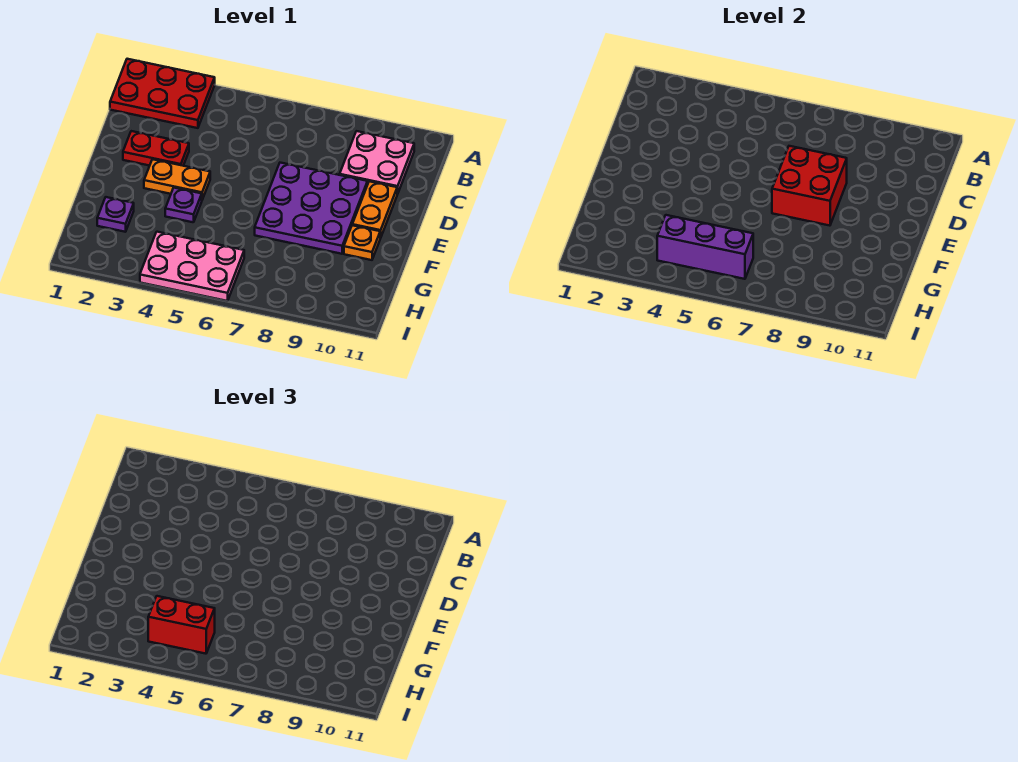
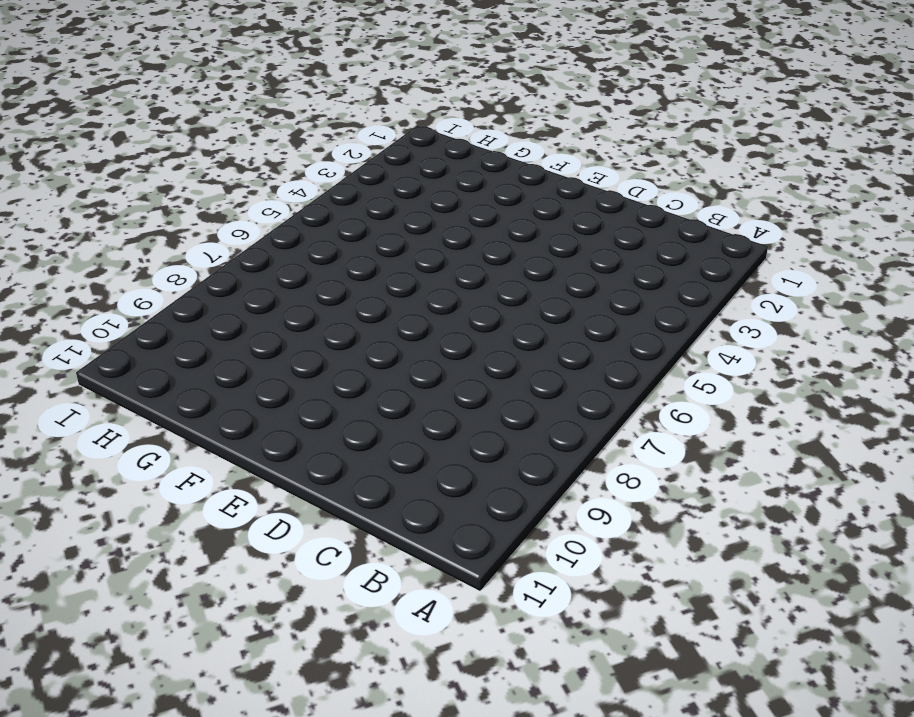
none -> red plate A1:B3 level 1
none -> pink plate B9:C10 level 1
none -> red plate D2:D3 level 1

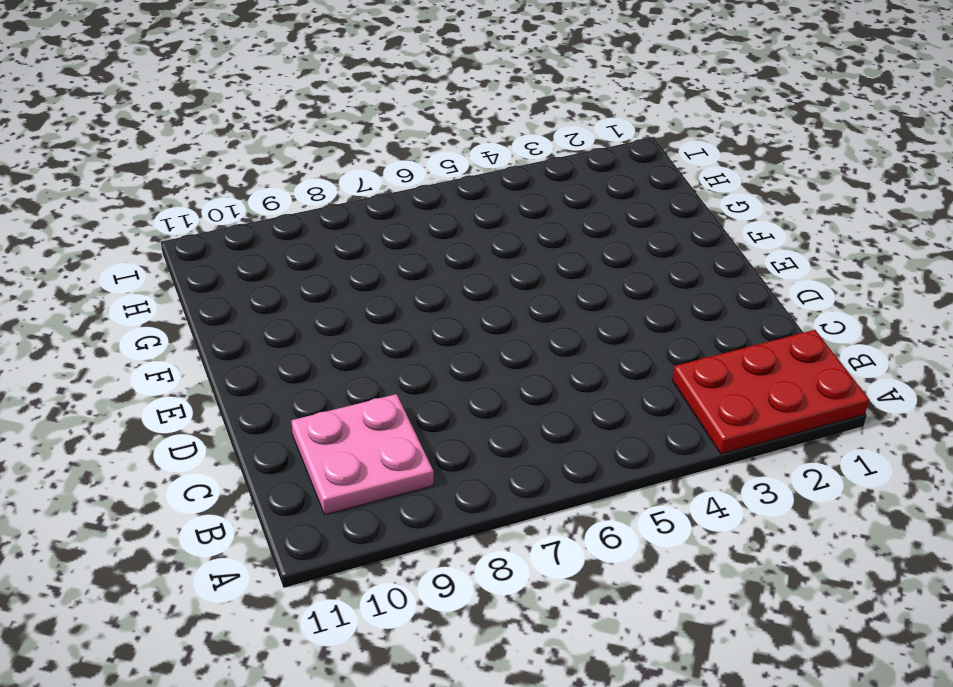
none -> red plate D2:D3 level 1
none -> purple plate D7:F9 level 1
none -> orange plate D10:E10 level 1

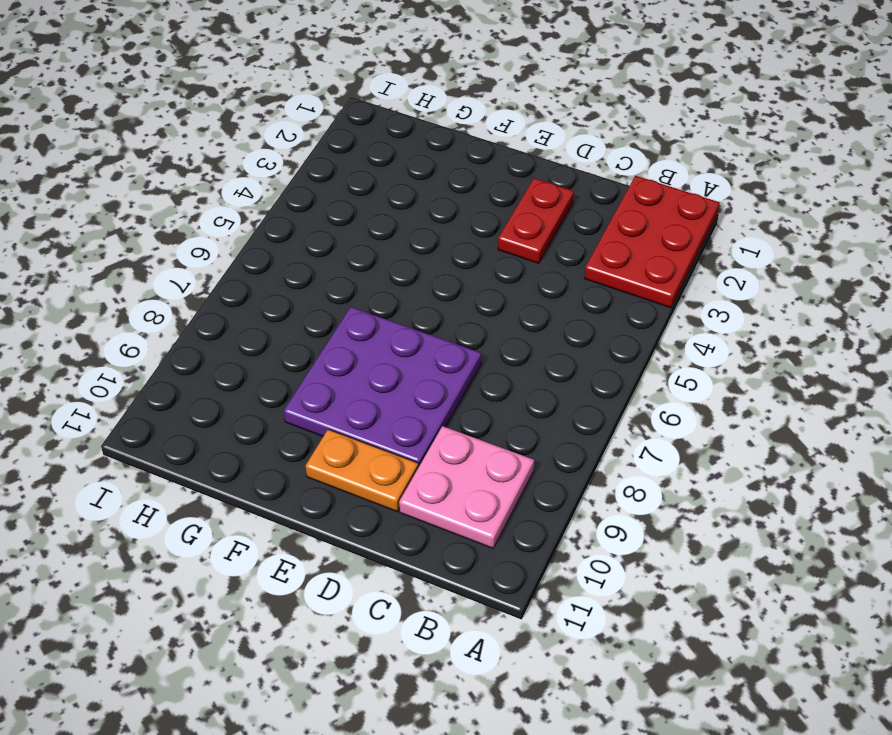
none -> orange plate E3:E4 level 1
none -> purple plate F4 level 1
none -> orange plate F10 level 1

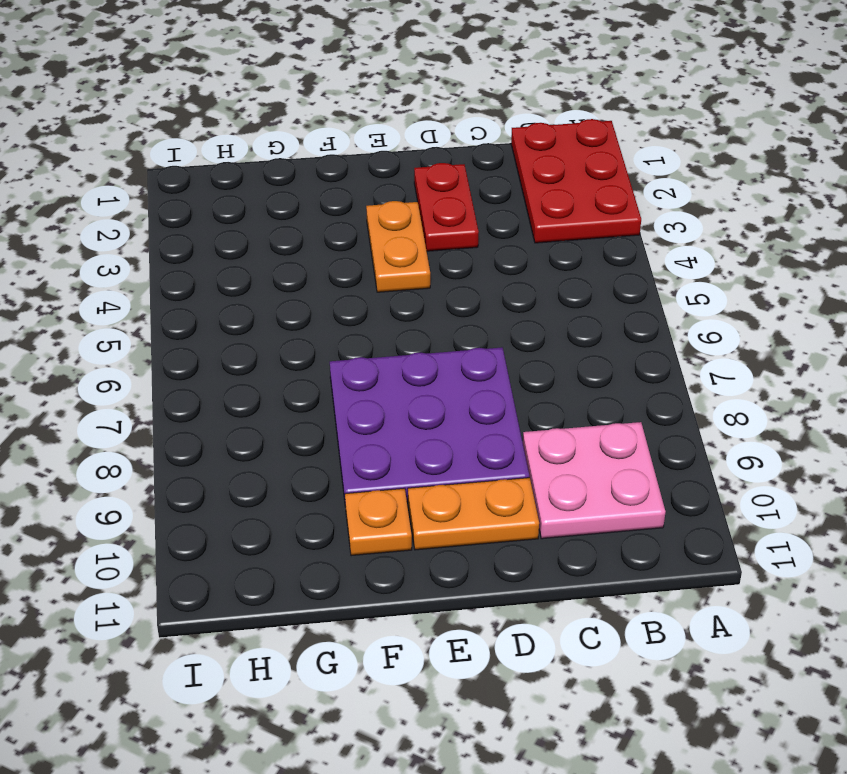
none -> purple plate F4 level 1
none -> purple plate G2 level 1
none -> pink plate H4:I6 level 1

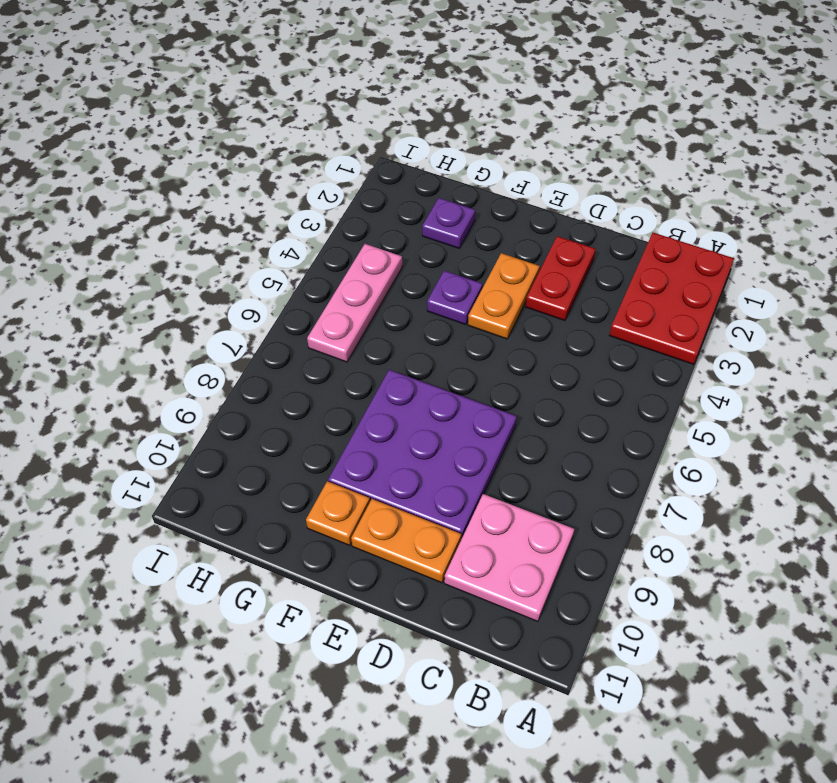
pink plate H4:H6 level 1 -> pink plate H4:I6 level 1
none -> red brick D7:E8 level 2
none -> purple brick H4:H6 level 2
none -> red brick H4:H5 level 3

